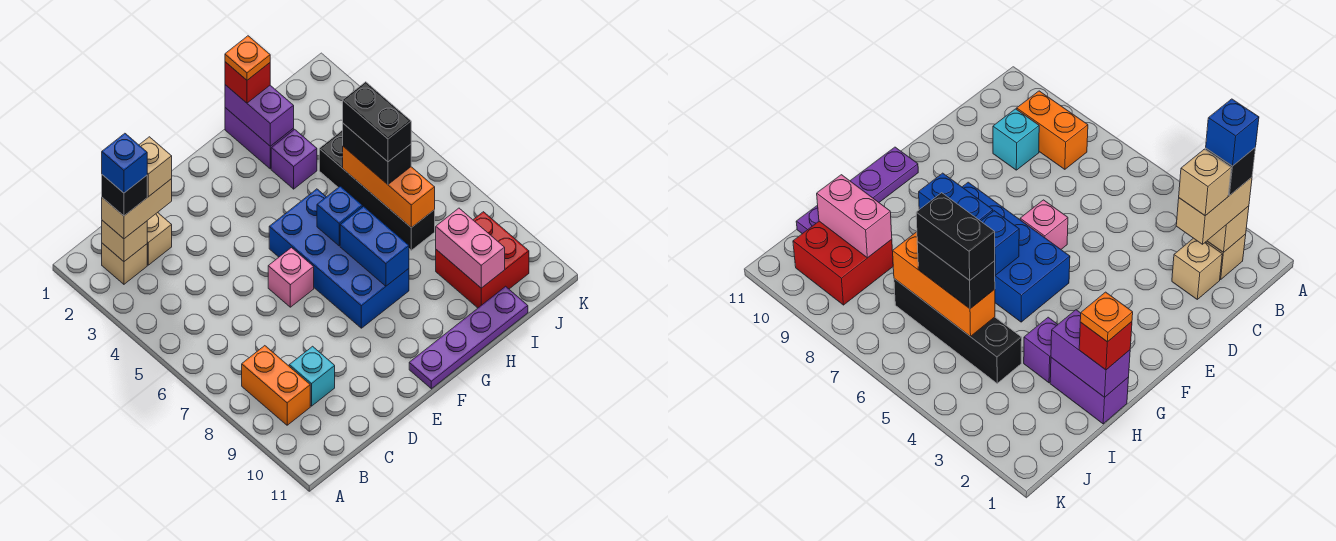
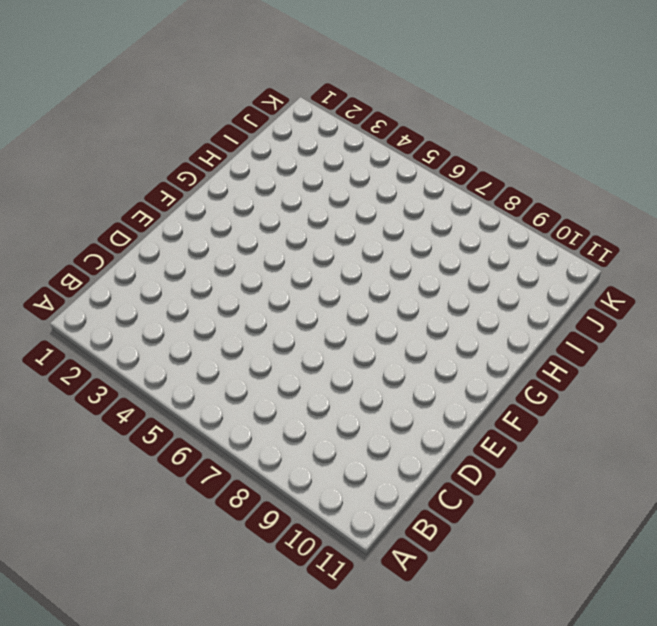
none -> tan brick B2 level 1
none -> orange brick B8:B9 level 1
none -> tan brick C2 level 1

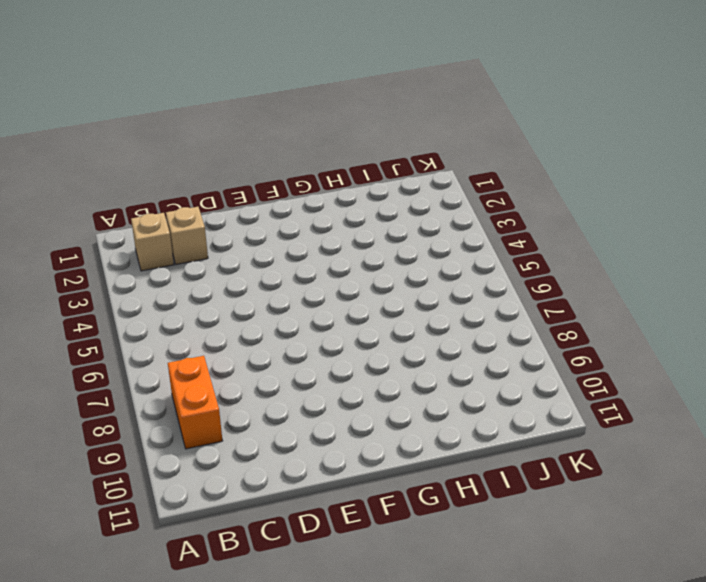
none -> cyan brick C9 level 1
none -> pink brick E6 level 1
none -> blue brick F5:G8 level 1

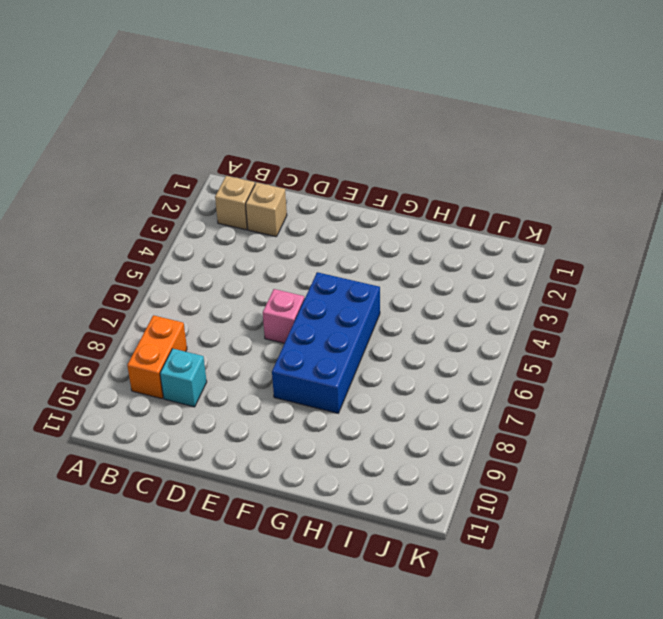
none -> purple plate F11:I11 level 1
none -> purple brick H1:H2 level 1
none -> purple brick H3 level 1

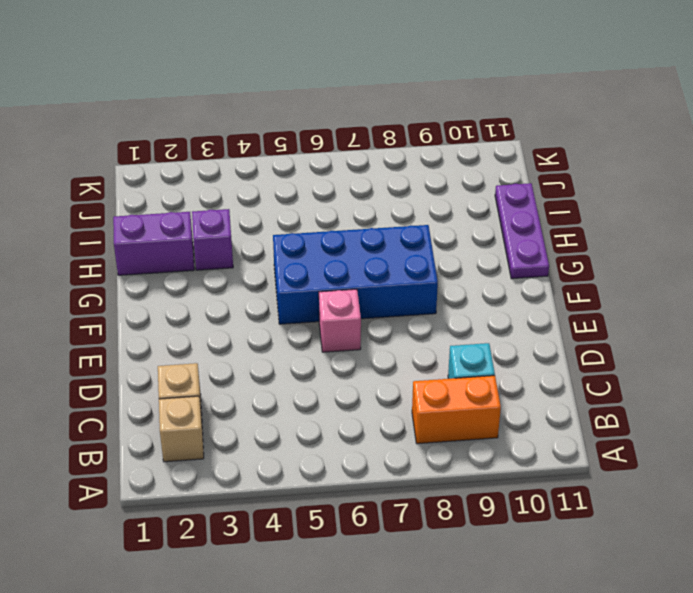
purple plate G11:I11 level 1 -> purple plate F11:I11 level 1
none -> black brick I4:I7 level 1
none -> red brick I9:J10 level 1
none -> tan brick B2 level 2

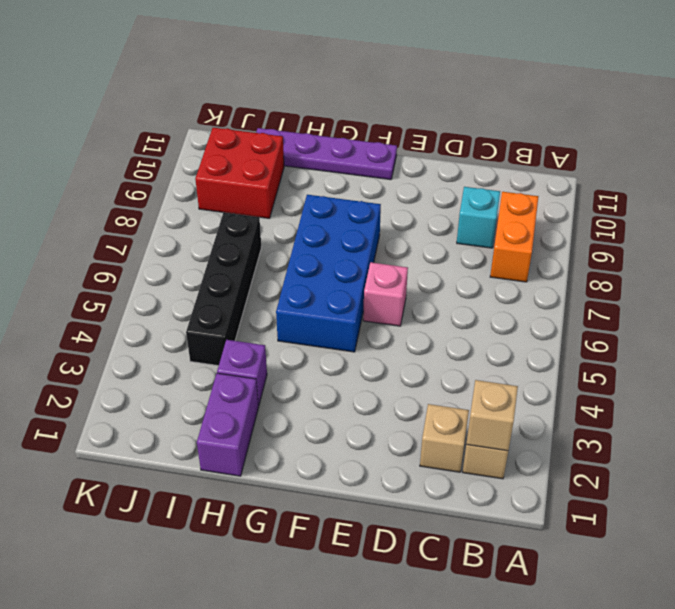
none -> blue brick G6 level 2
none -> blue brick G7:G8 level 2
none -> purple brick H1:H2 level 2

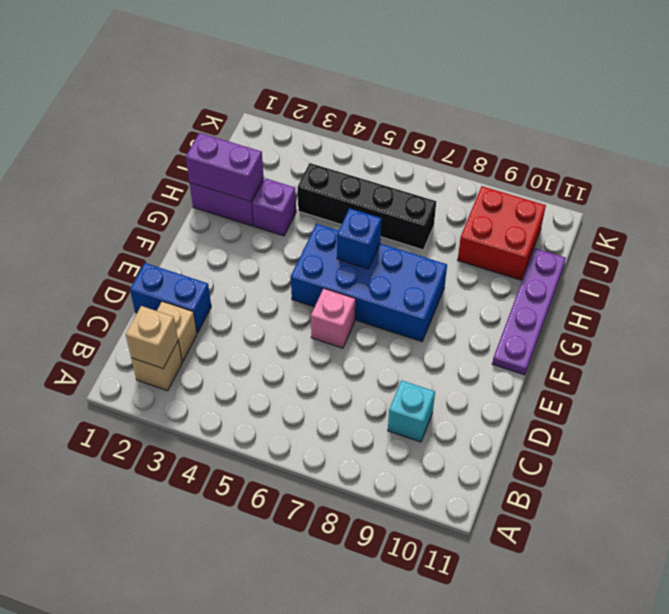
blue brick D1:D2 level 1 -> blue brick G7:G8 level 2
none -> orange brick B8:B9 level 1
none -> orange brick I5:I7 level 2
none -> pink brick I9:I10 level 2

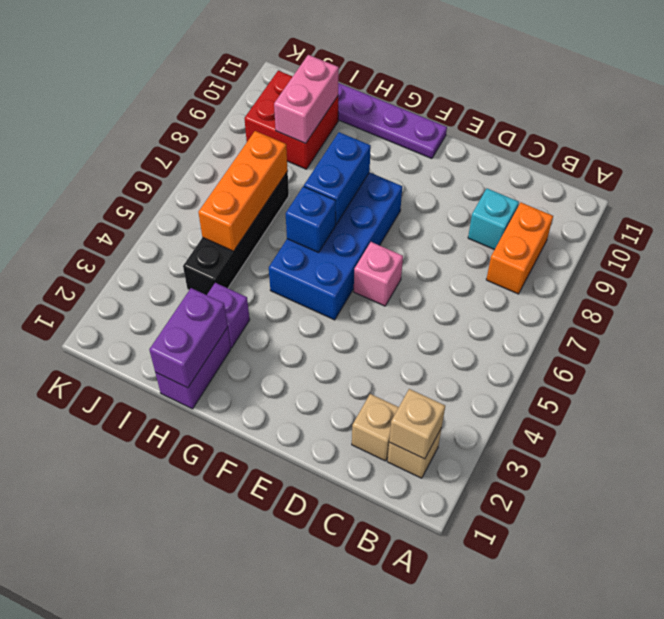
none -> tan brick B2:C2 level 3
none -> red brick H1 level 3
none -> black brick I5:I6 level 3

